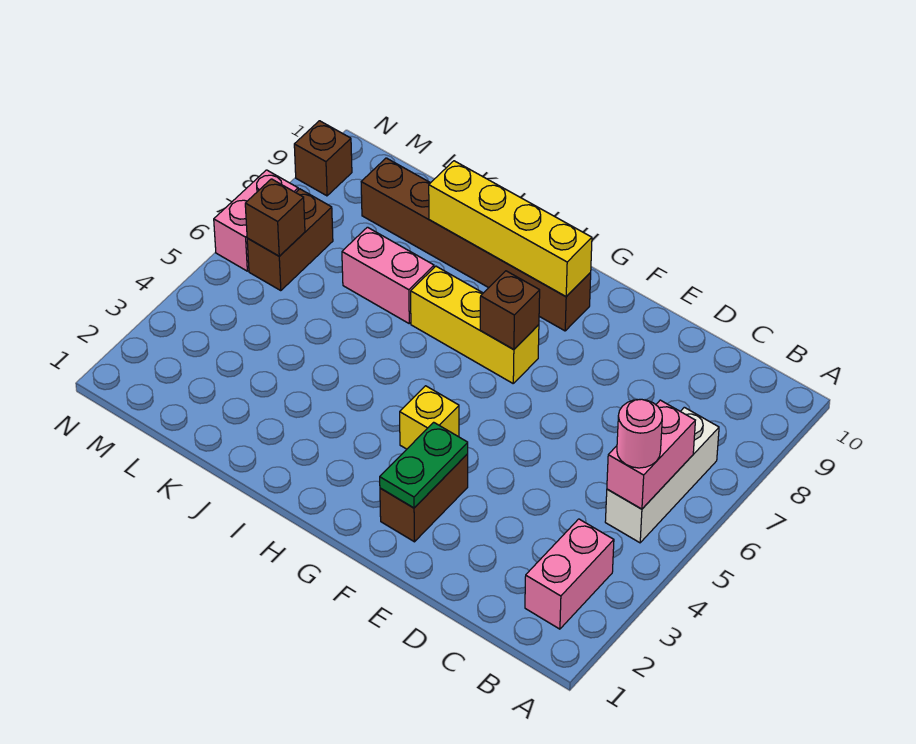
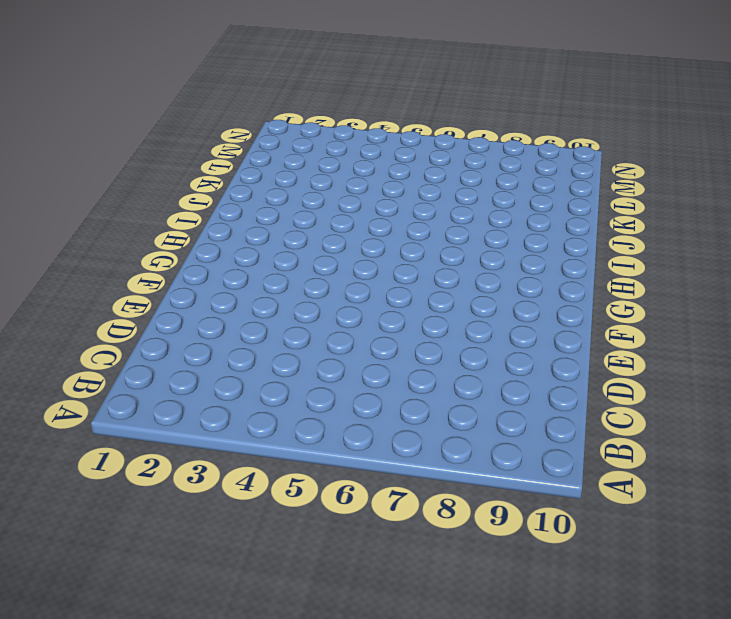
none -> pink brick B2:B3 level 1
none -> white brick B5:B7 level 1
none -> brown brick F2:F3 level 1

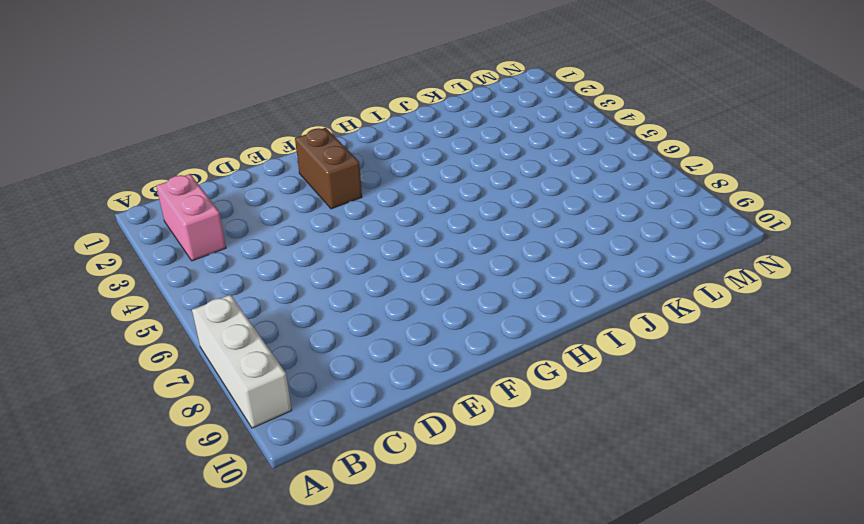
white brick A7:A9 level 1 -> white brick B5:B7 level 1
none -> yellow brick G4 level 1
none -> yellow brick G7:I7 level 1
none -> brown brick G9:L9 level 1

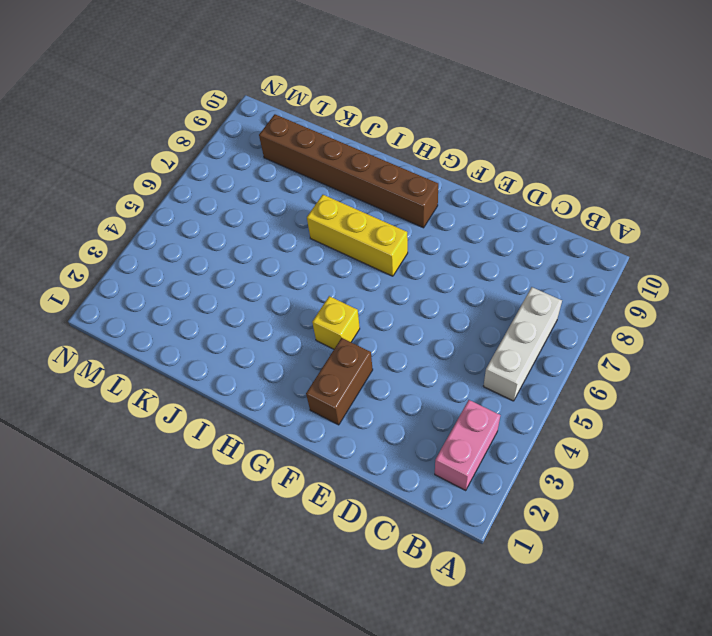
none -> pink brick J7:K7 level 1
none -> brown brick M6:M7 level 1
none -> pink brick N6:N7 level 1

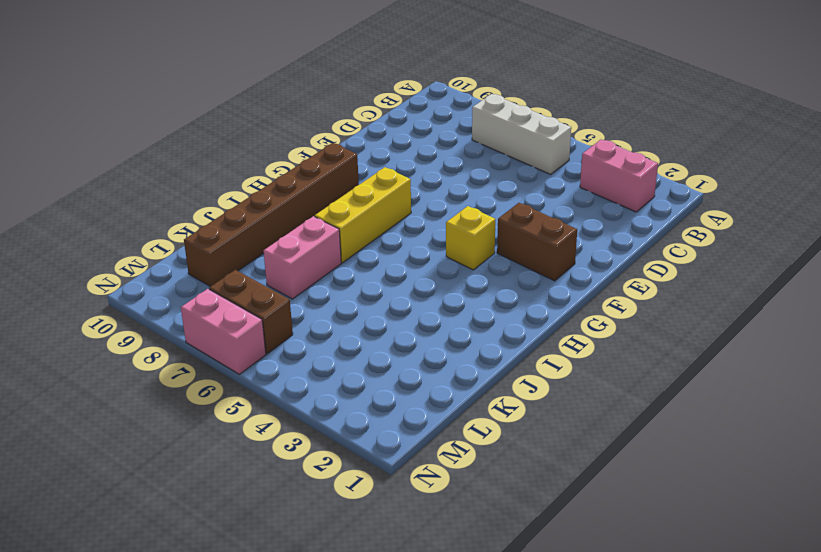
none -> brown brick N9 level 1
none -> pink brick B5:B6 level 2
none -> green plate F2:F3 level 2

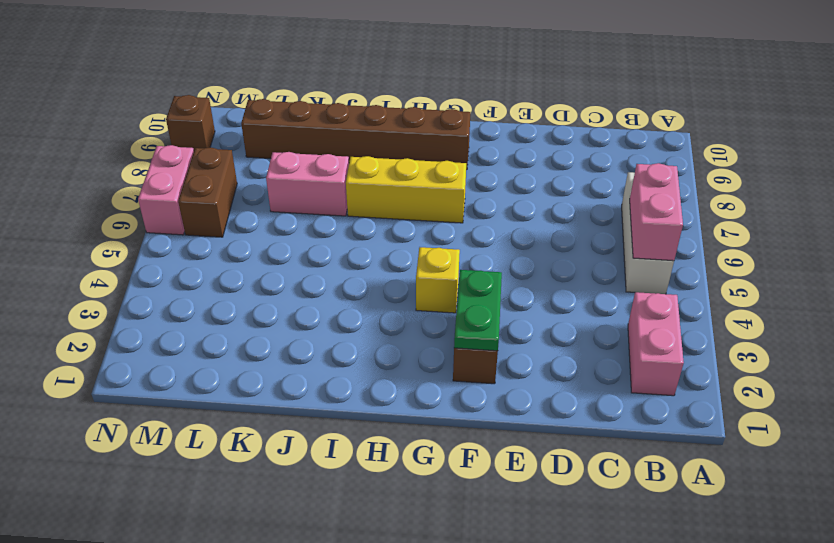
none -> brown brick G7 level 2
none -> yellow brick G9:J9 level 2
none -> brown brick M6 level 2

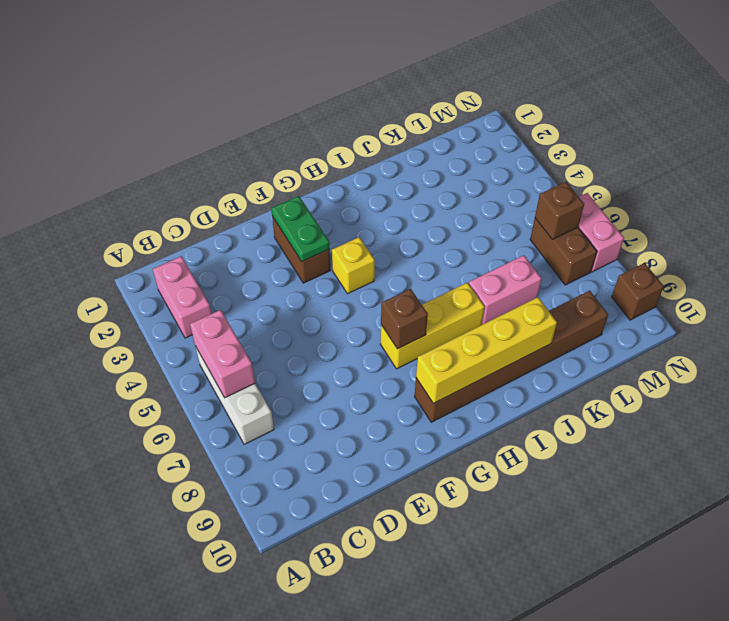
none -> pink round brick B5 level 3

